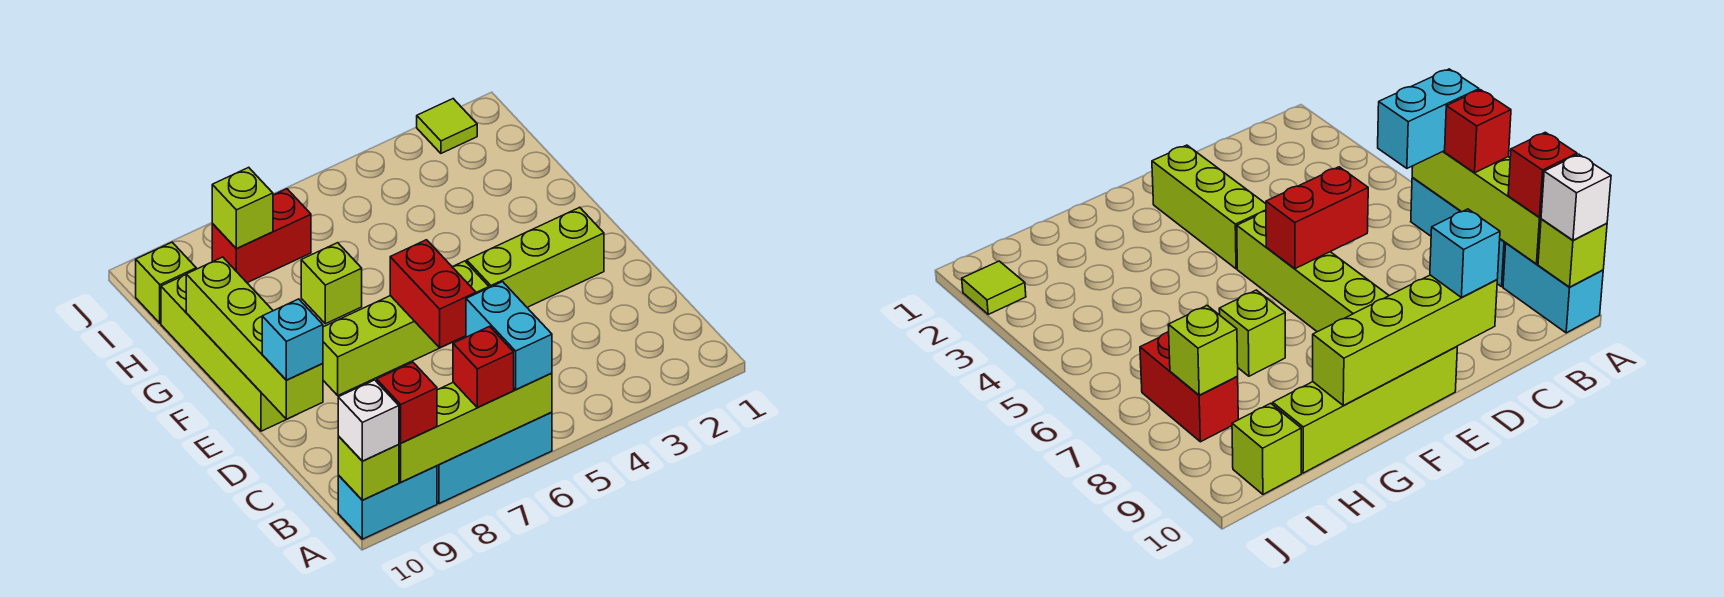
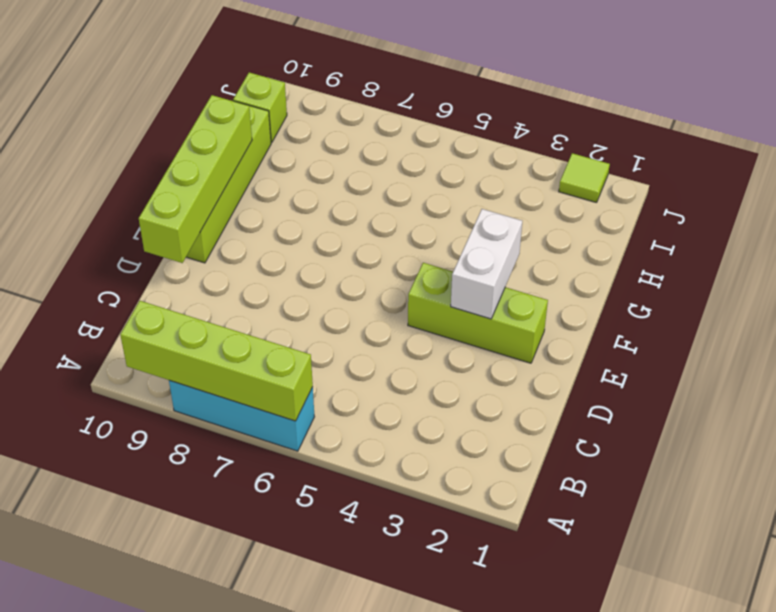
white brick E3:F3 level 2 -> none
none -> cyan brick A9:A10 level 1
none -> lime brick E5:E8 level 1
none -> lime brick G7 level 1

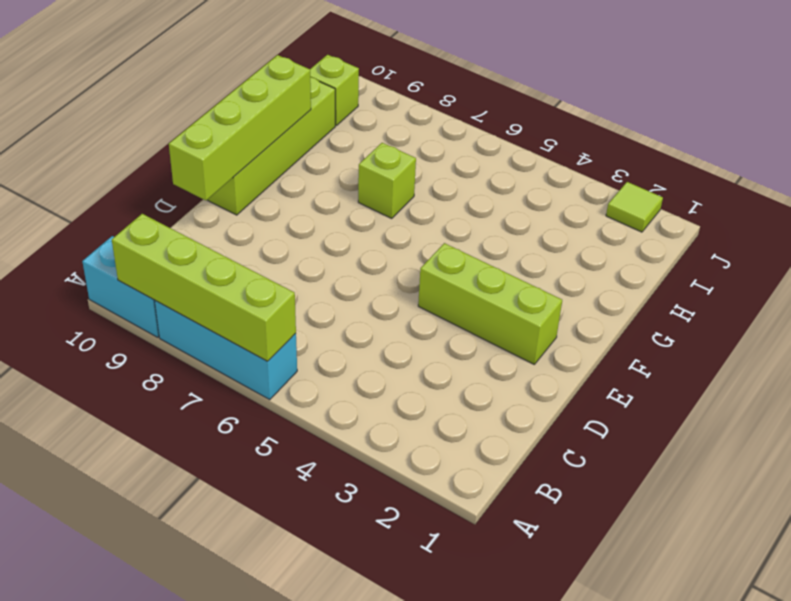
none -> lime brick E5:E8 level 1
none -> red brick I7:I8 level 1
none -> lime brick A10 level 2

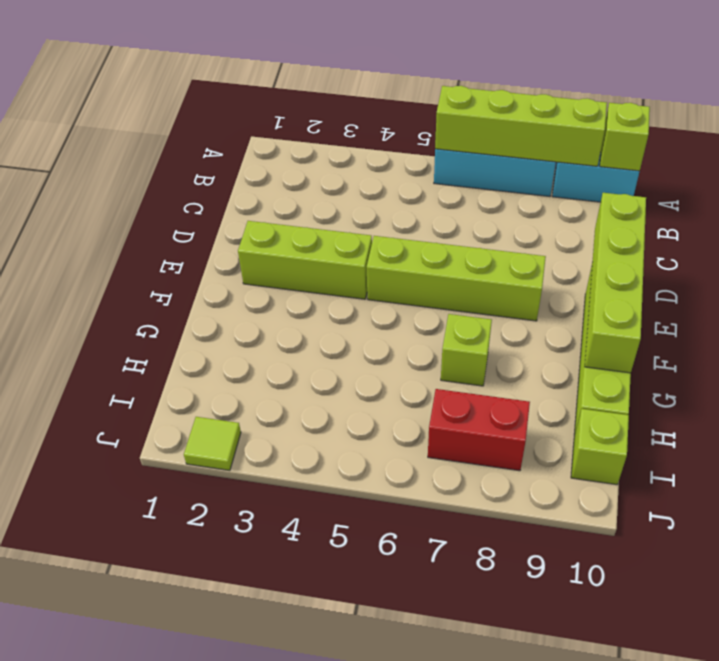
none -> red brick D6:E6 level 2
none -> lime brick I8 level 2
none -> cyan brick A6:B6 level 3

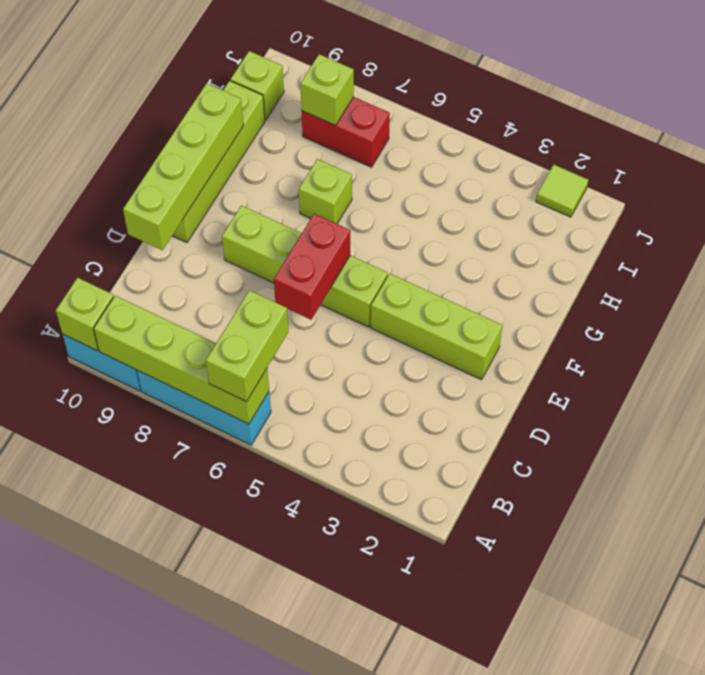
lime brick A6:B6 level 3 -> cyan brick A6:B6 level 3
none -> red brick A7 level 3
none -> red brick A9 level 3
none -> white brick A10 level 3

